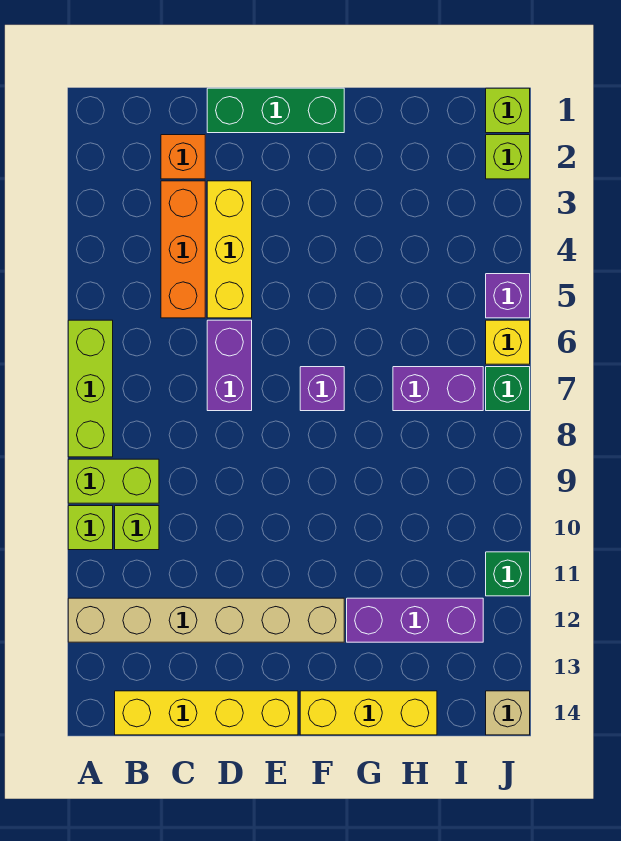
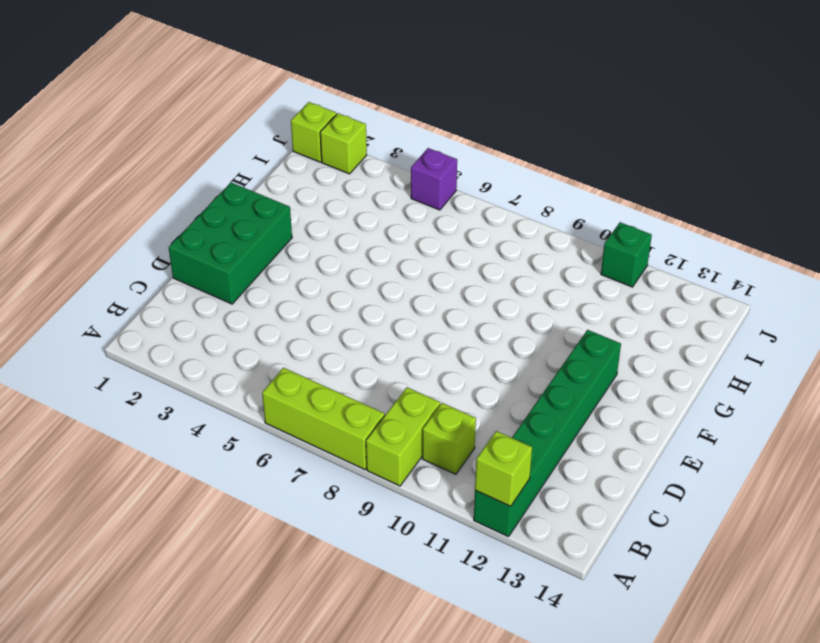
green brick A12:F12 level 1 -> tan brick A12:F12 level 1
lime brick A12 level 2 -> lime brick A10 level 1
green brick D1:F2 level 1 -> green brick D1:F1 level 1
none -> yellow brick B14:E14 level 1
none -> orange brick C2 level 1
none -> orange brick C3:C5 level 1

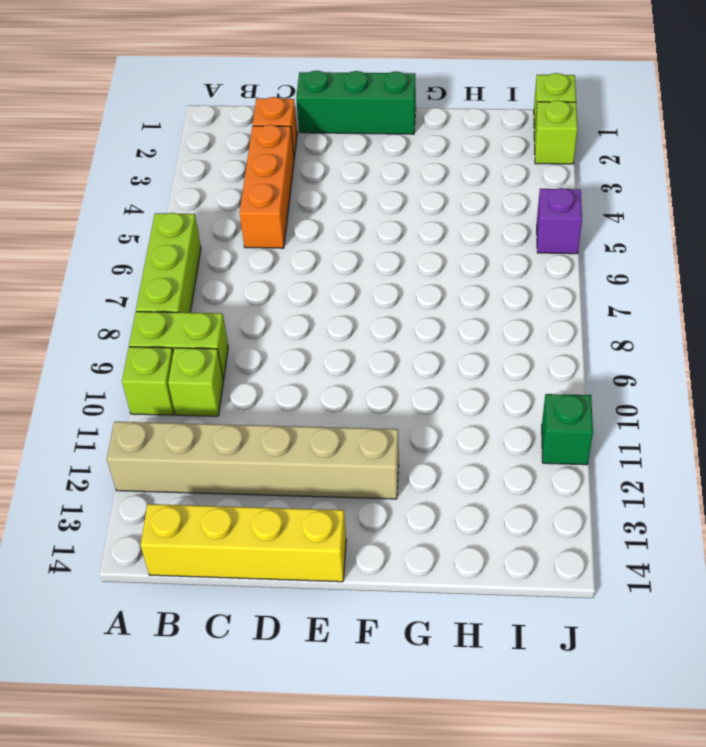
none -> yellow brick D3:D5 level 1
none -> purple brick D6:D7 level 1
none -> purple brick F7 level 1

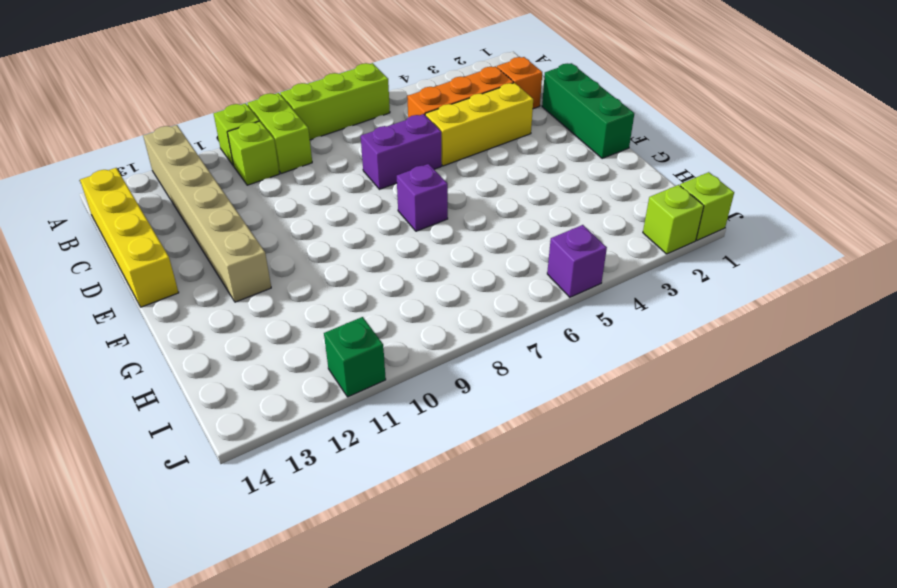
none -> yellow brick F14:H14 level 1
none -> purple brick G12:I12 level 1
none -> purple brick H7:I7 level 1

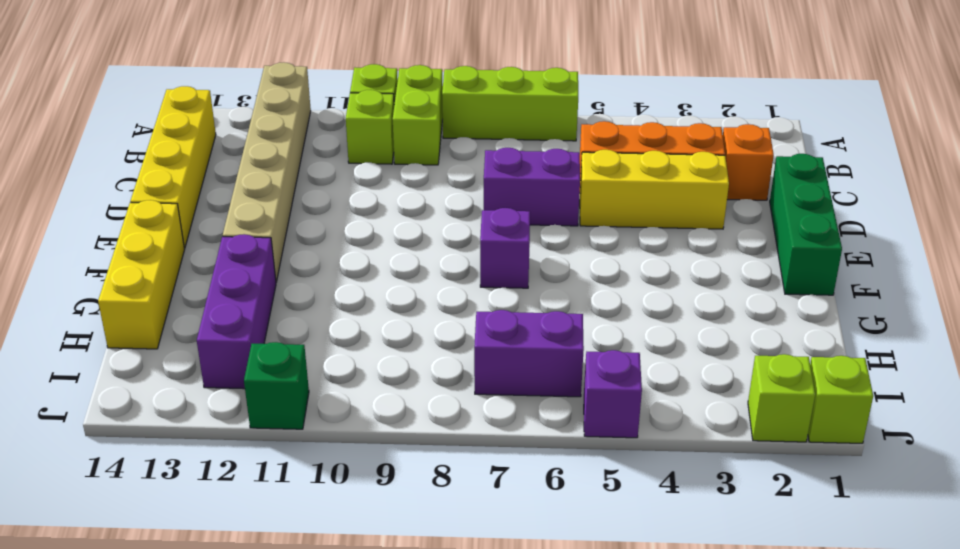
purple brick I6:I7 level 1 -> purple brick H7:I7 level 1
none -> yellow brick J6 level 1
none -> green brick J7 level 1
none -> tan brick J14 level 1

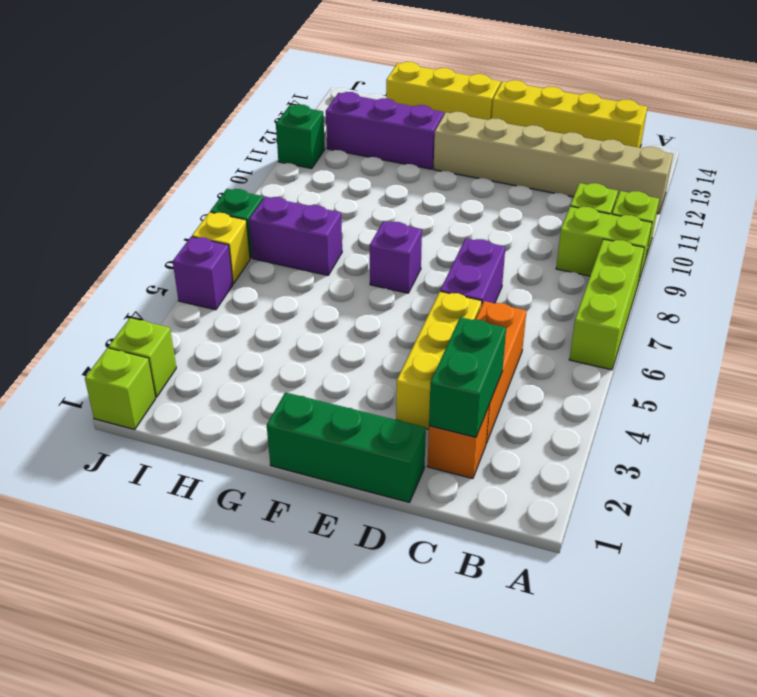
green brick C2:C3 level 2 -> none
none -> tan brick J14 level 1

